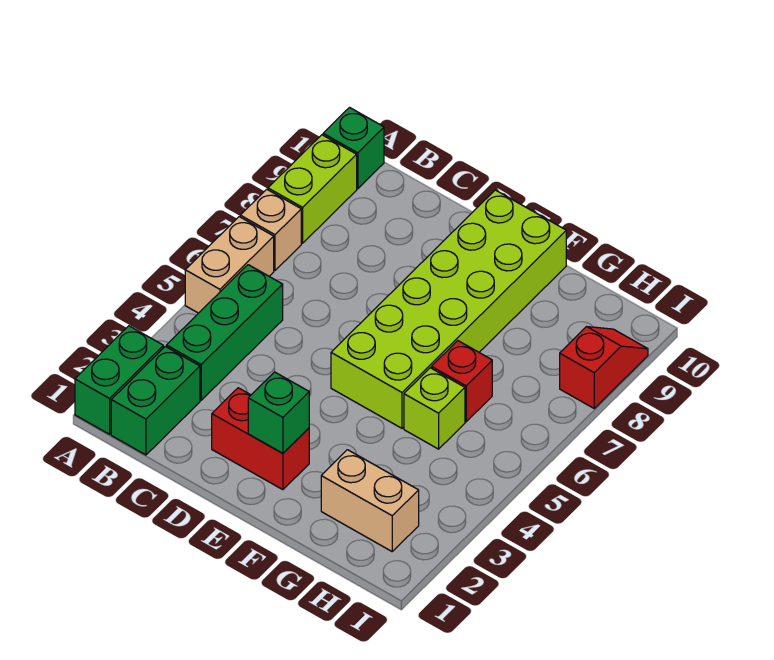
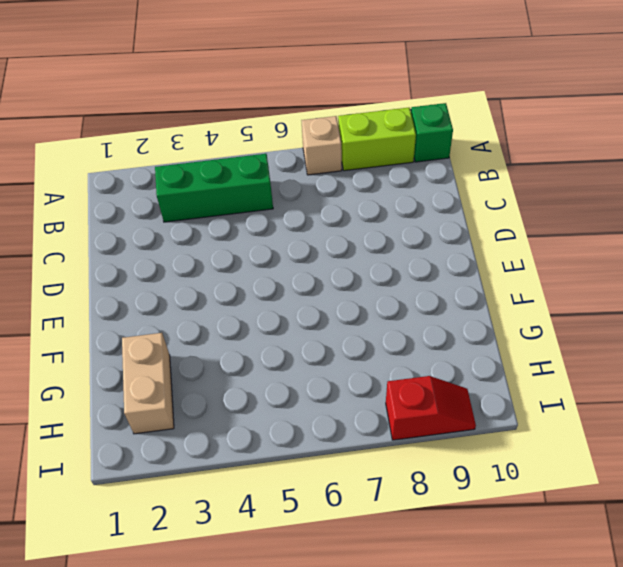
none -> green brick A1:A2 level 1
none -> tan brick A5:A6 level 1
none -> green brick B1:B2 level 1

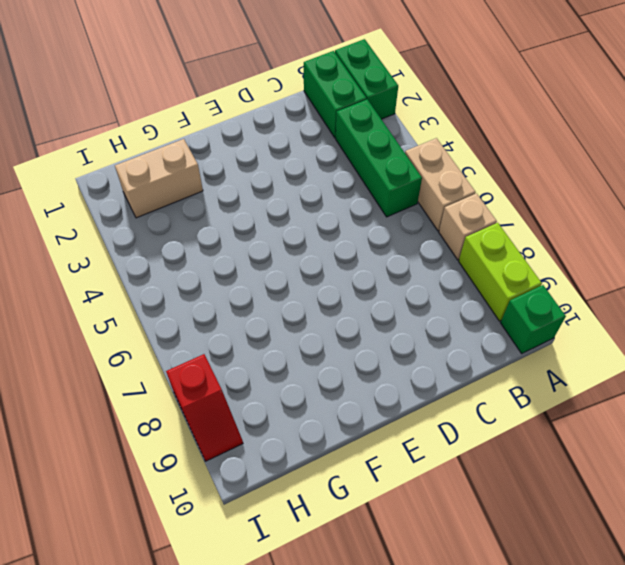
none -> red brick D2:E2 level 1
none -> lime brick E5:F10 level 1
none -> lime brick G5 level 1

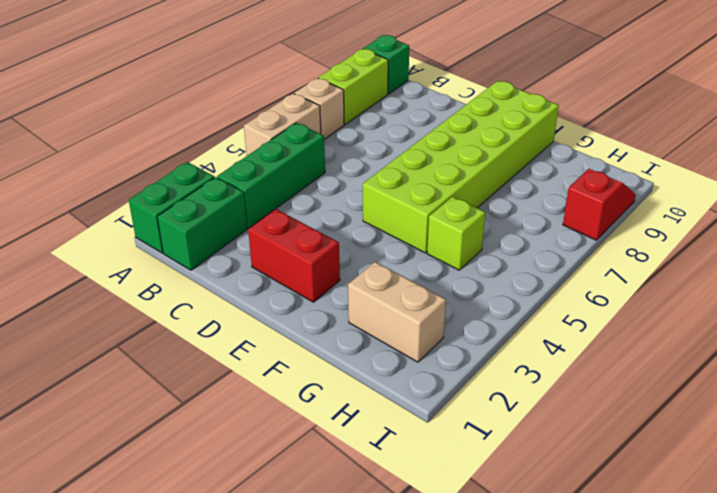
none -> red brick G6 level 1
none -> green brick E2 level 2

